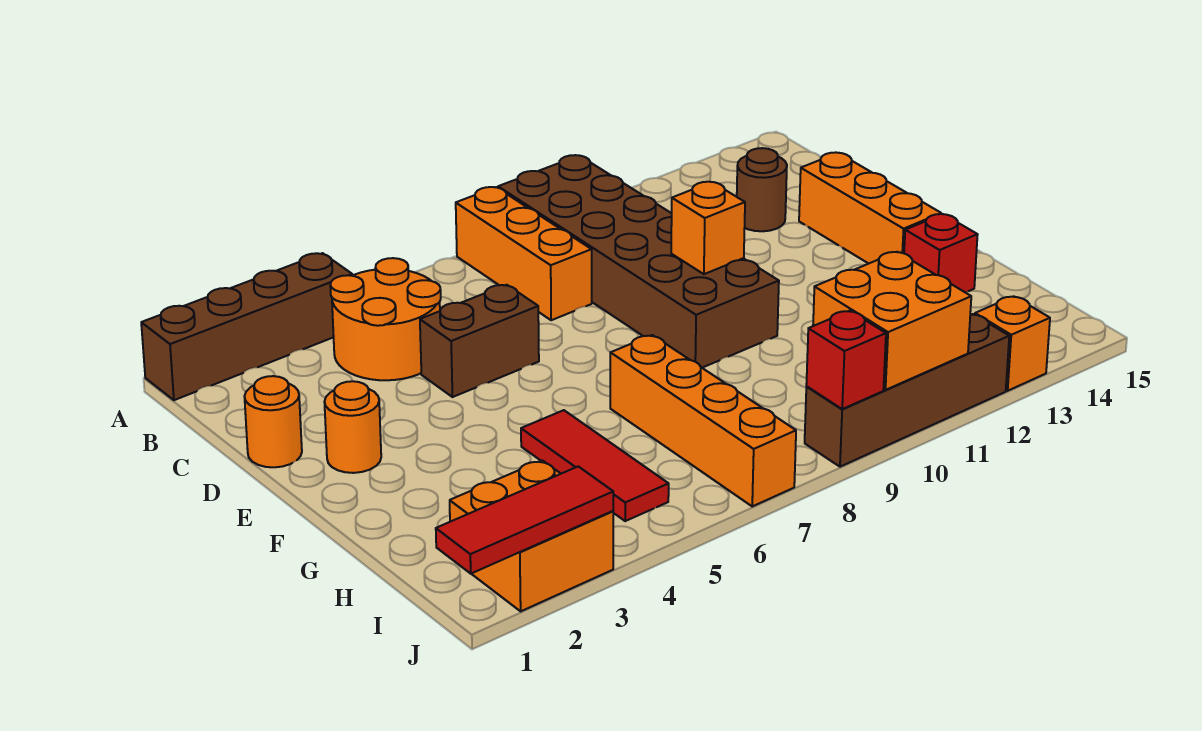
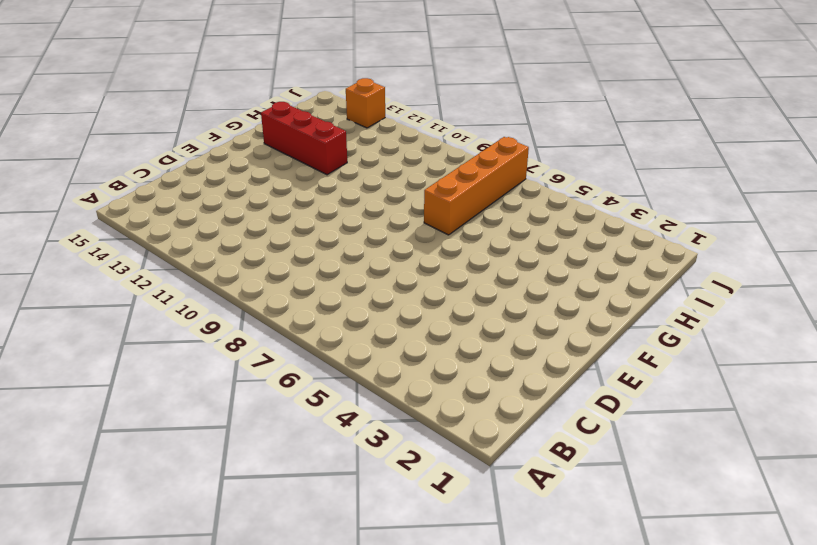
red brick G12:G14 level 1 -> red brick G14 level 1
none -> brown brick A1:A4 level 1
none -> orange brick A8:C8 level 1
none -> brown brick A9:F10 level 1

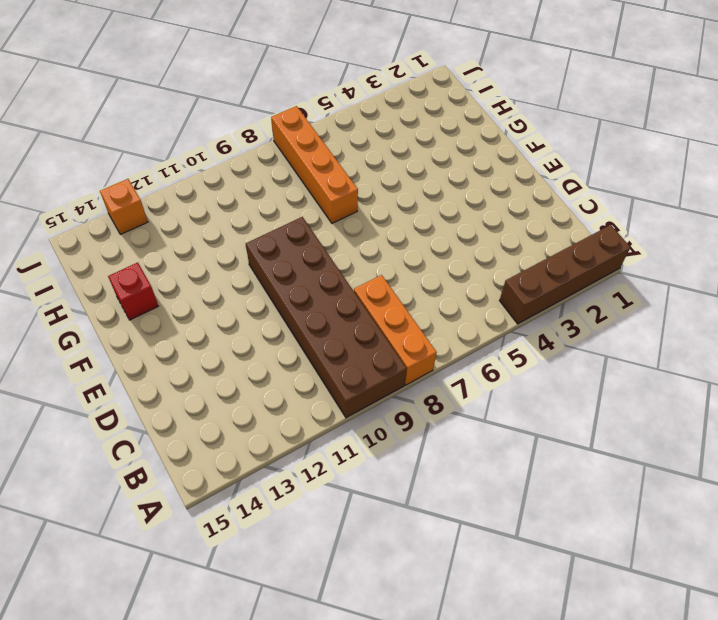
none -> orange round brick B4:C5 level 1
none -> brown round brick C13 level 1
none -> orange round brick D1 level 1

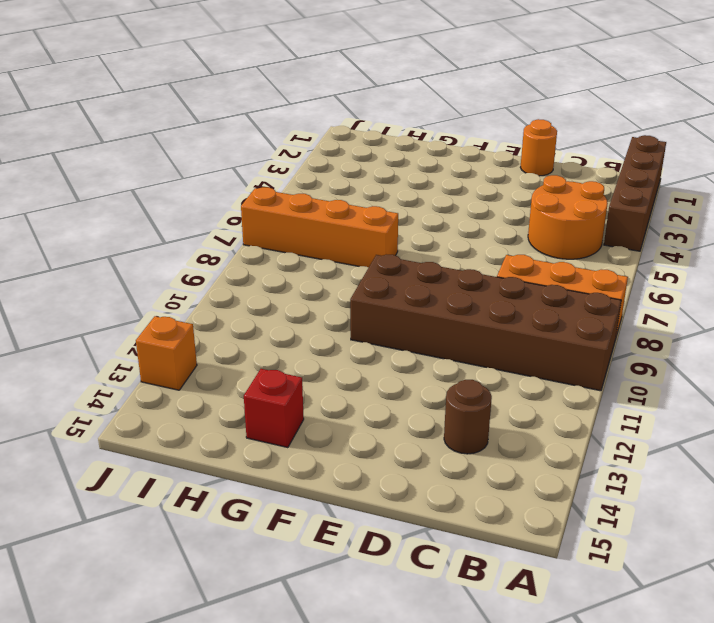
none -> brown brick D5:D6 level 1
none -> orange brick D14:F14 level 1
none -> orange round brick E2 level 1

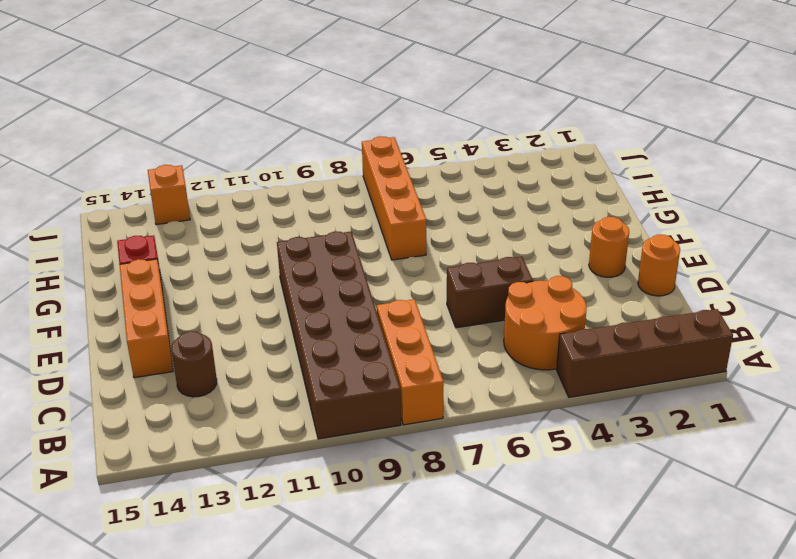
none -> red tile G5:I5 level 1
none -> orange brick I2:J3 level 1
none -> brown brick J9:J12 level 1

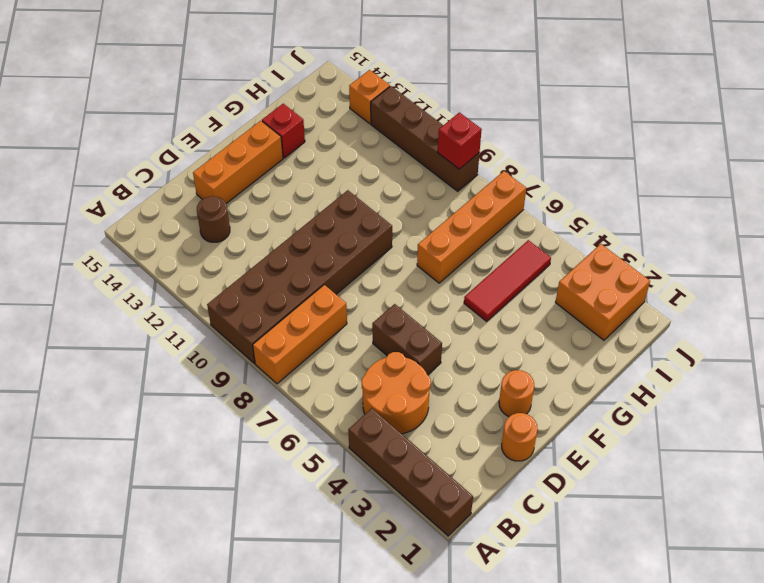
none -> orange brick E10 level 2
none -> orange brick I10:J11 level 2
none -> red tile J1:J3 level 2

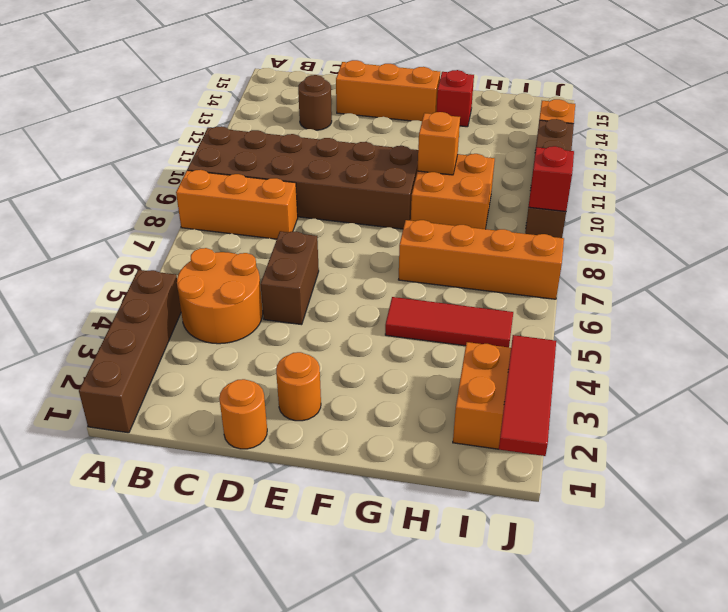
orange brick G9:H10 level 1 -> orange brick I10:J11 level 2
orange brick G10 level 2 -> orange brick E10 level 2

